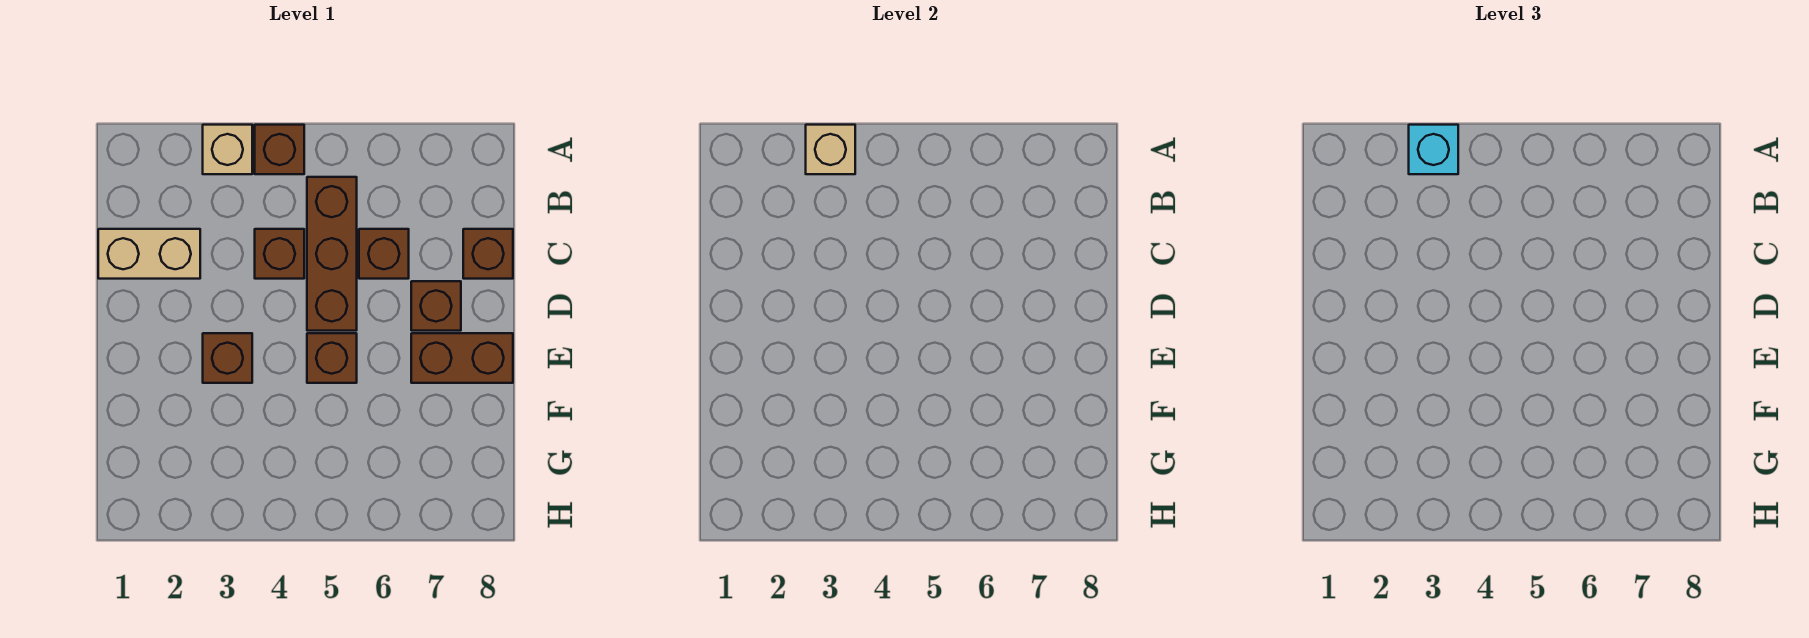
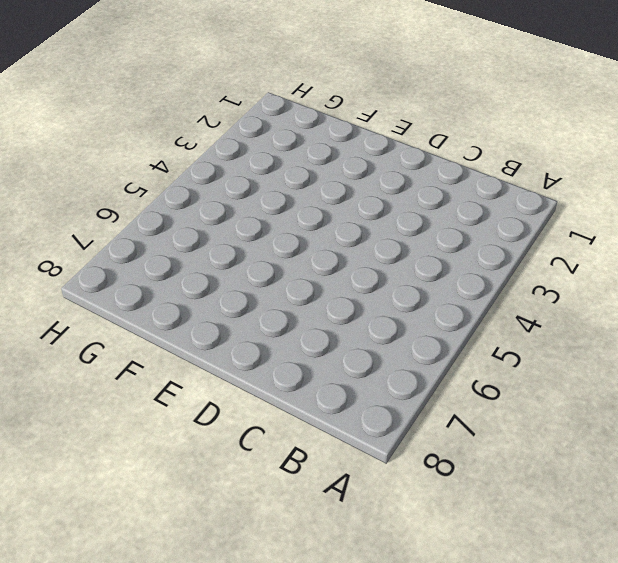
none -> tan brick A3 level 1
none -> brown brick A4 level 1
none -> brown brick B5:D5 level 1

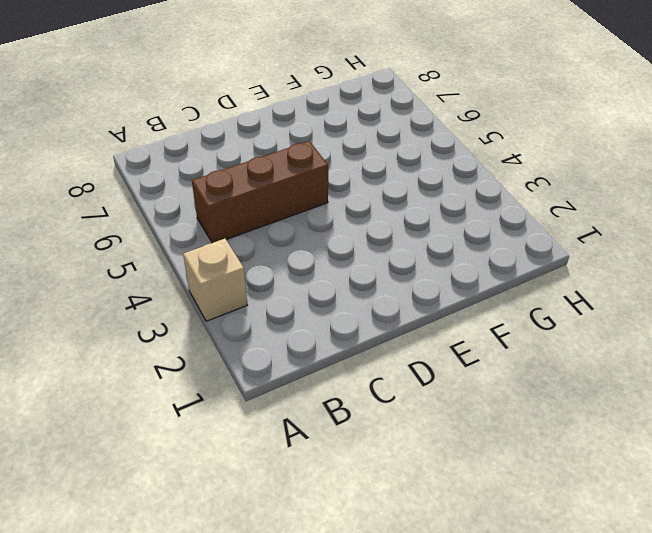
none -> brown brick A4 level 1
none -> tan brick C1:C2 level 1
none -> brown brick C4 level 1

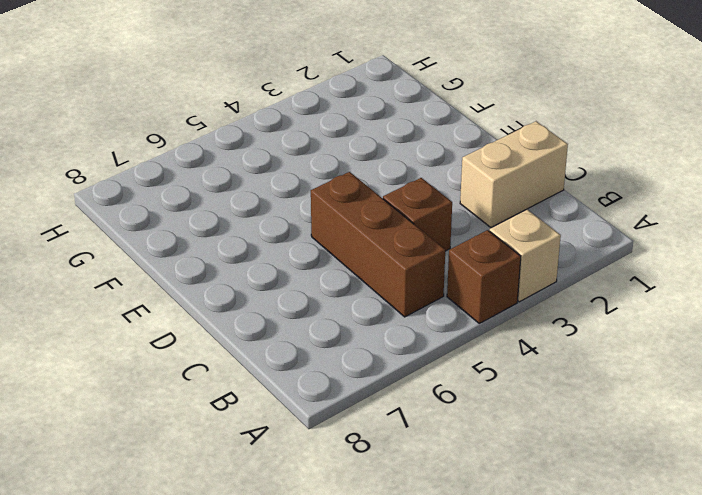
none -> brown brick C6 level 1
none -> brown brick C8 level 1
none -> brown brick D7 level 1

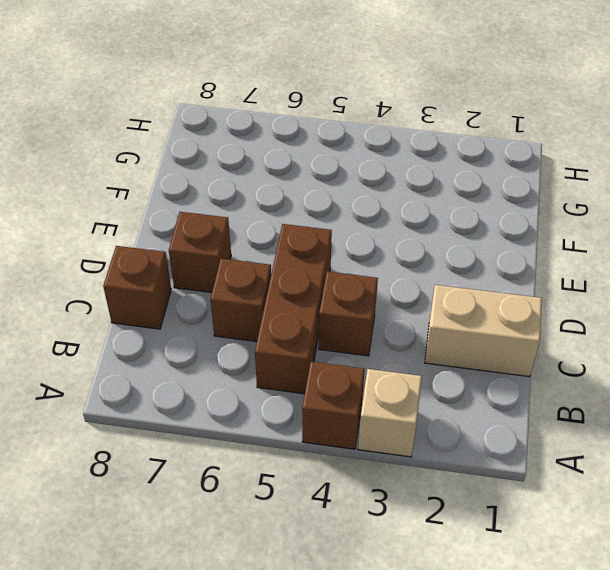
none -> brown brick E3 level 1
none -> brown brick E5 level 1
none -> brown brick E7:E8 level 1

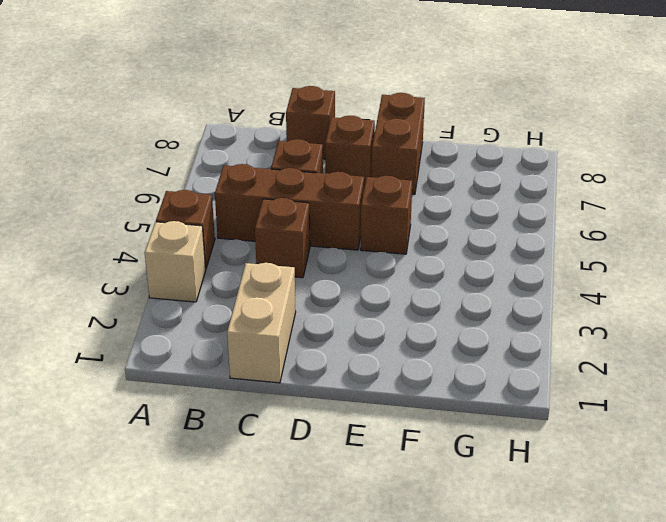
none -> brown brick E3 level 1
none -> tan brick A3 level 2
none -> cyan brick A3 level 3

